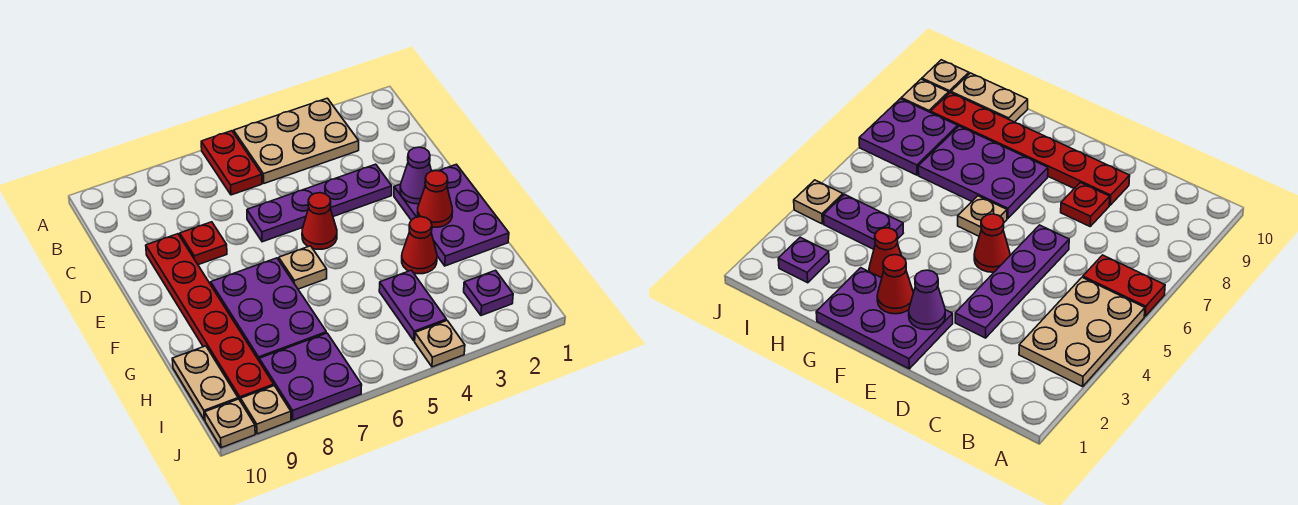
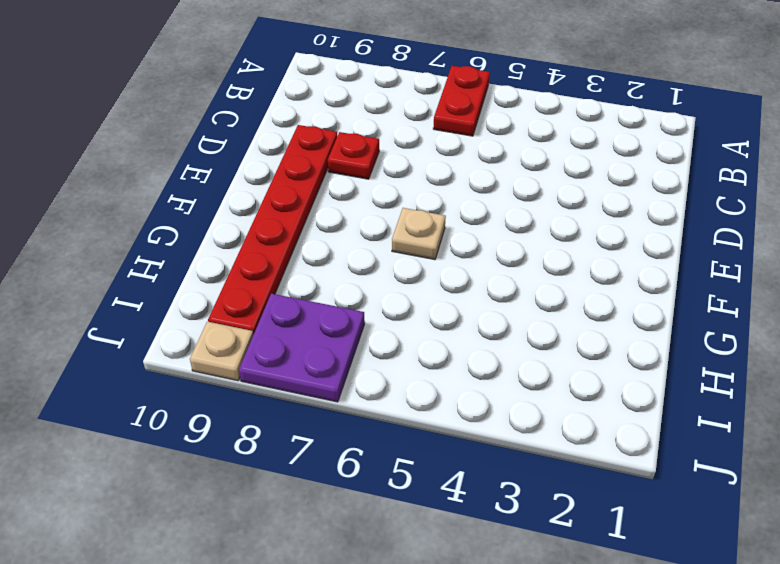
none -> tan plate A3:B5 level 1
none -> purple plate D3:D6 level 1
none -> purple plate E1:G2 level 1

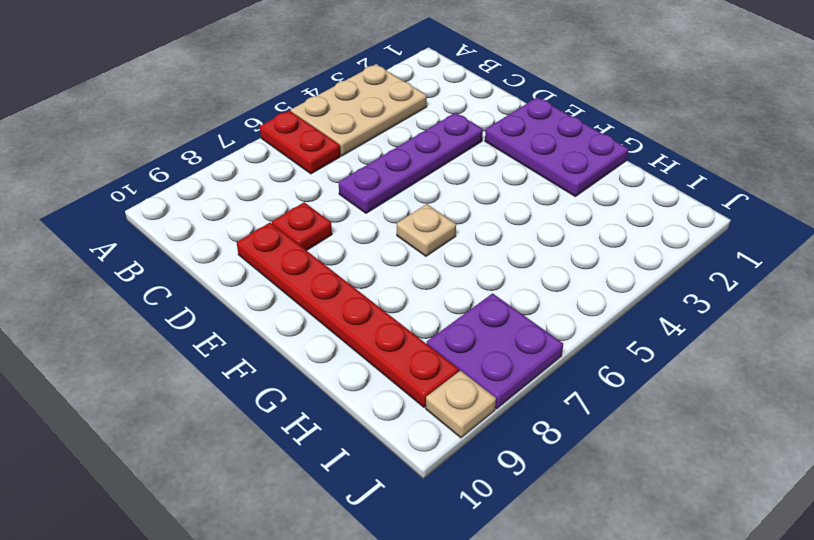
none -> red cone E5 level 1
none -> purple plate F7:H8 level 1
none -> red cone G3 level 1

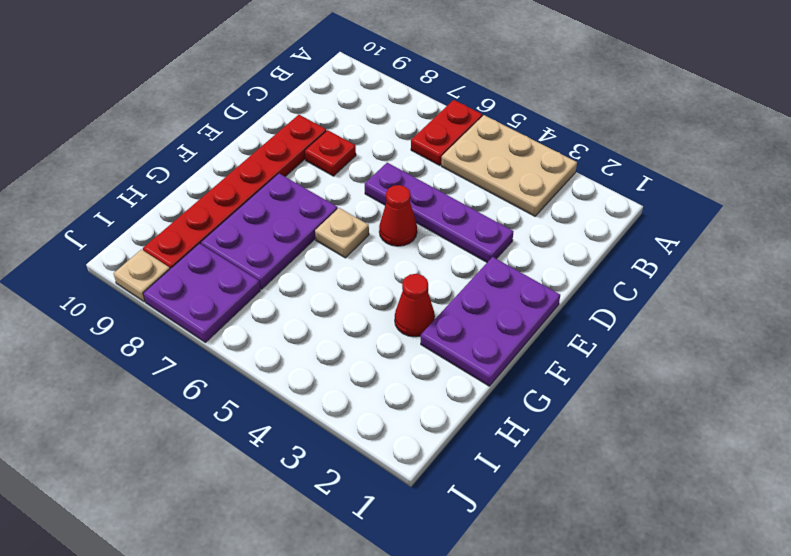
none -> purple plate H4:I4 level 1
none -> tan plate H10:I10 level 1
none -> purple plate I2 level 1

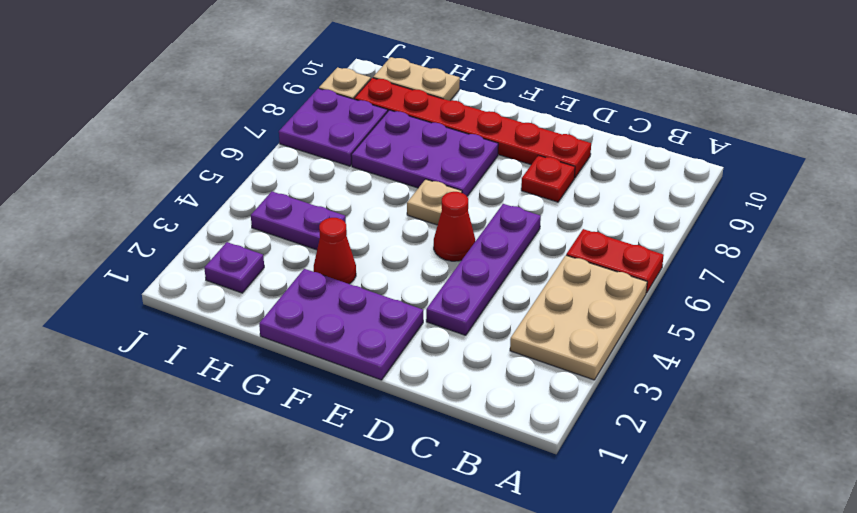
none -> tan plate J4 level 1
none -> tan plate J10 level 1
none -> purple cone E2 level 2

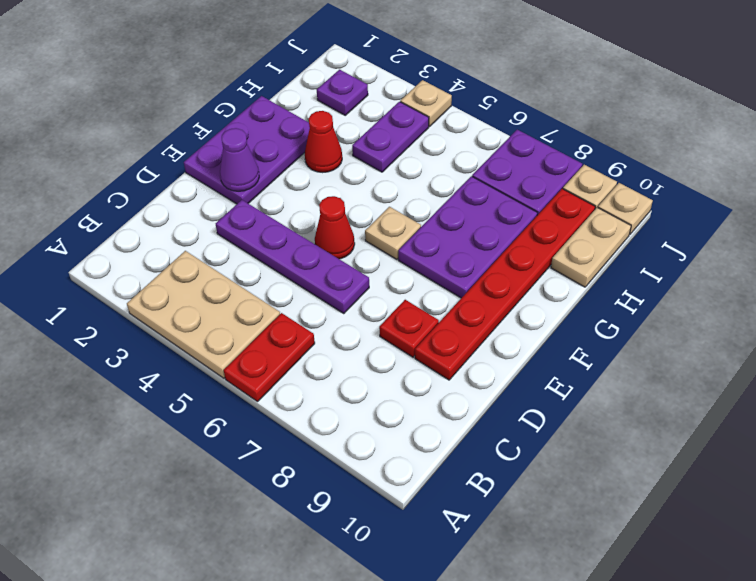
none -> red cone F2 level 2

